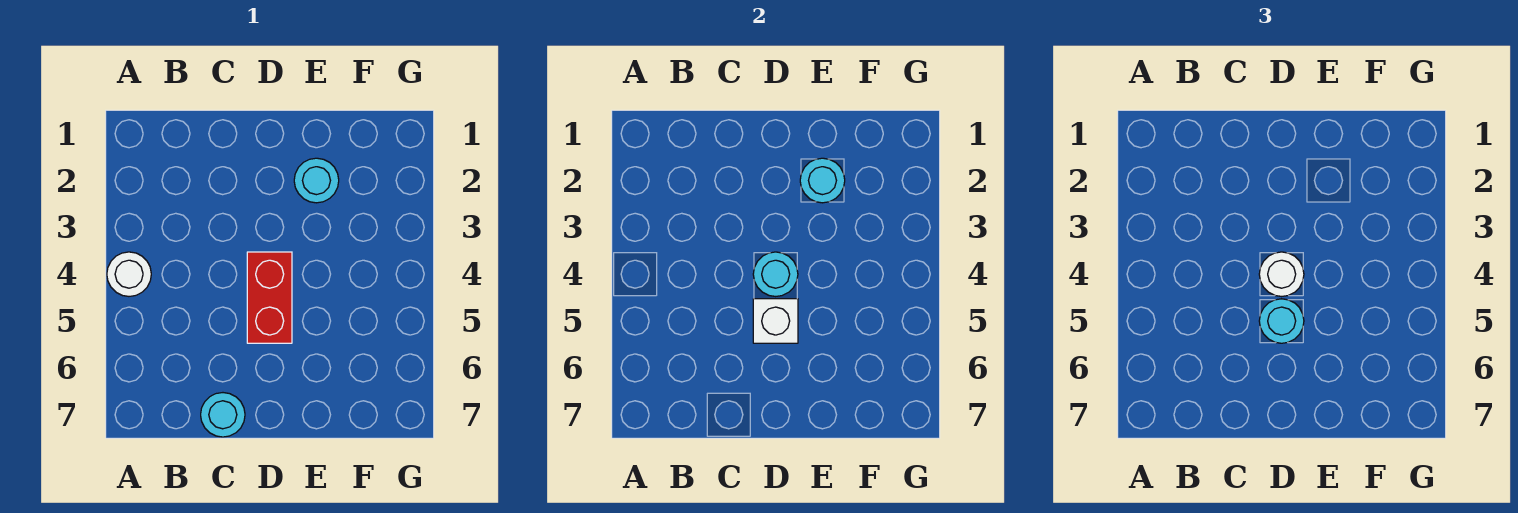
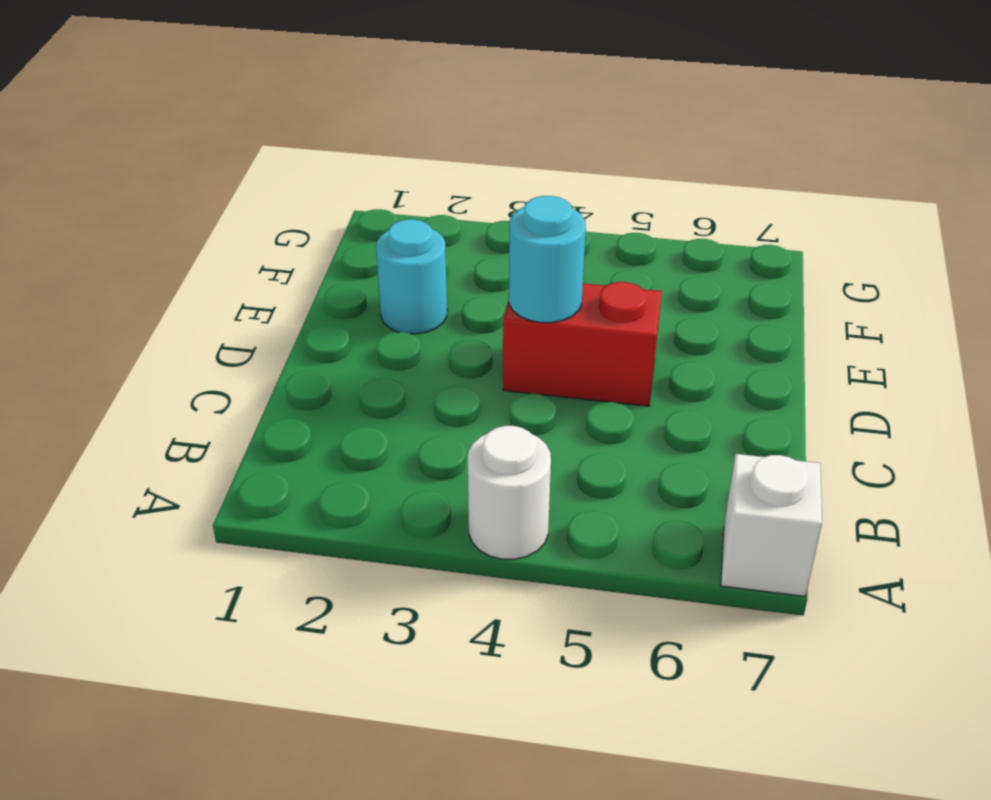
white brick A7 level 1 -> white brick D5 level 2
none -> cyan round brick C7 level 1
none -> cyan round brick E2 level 2

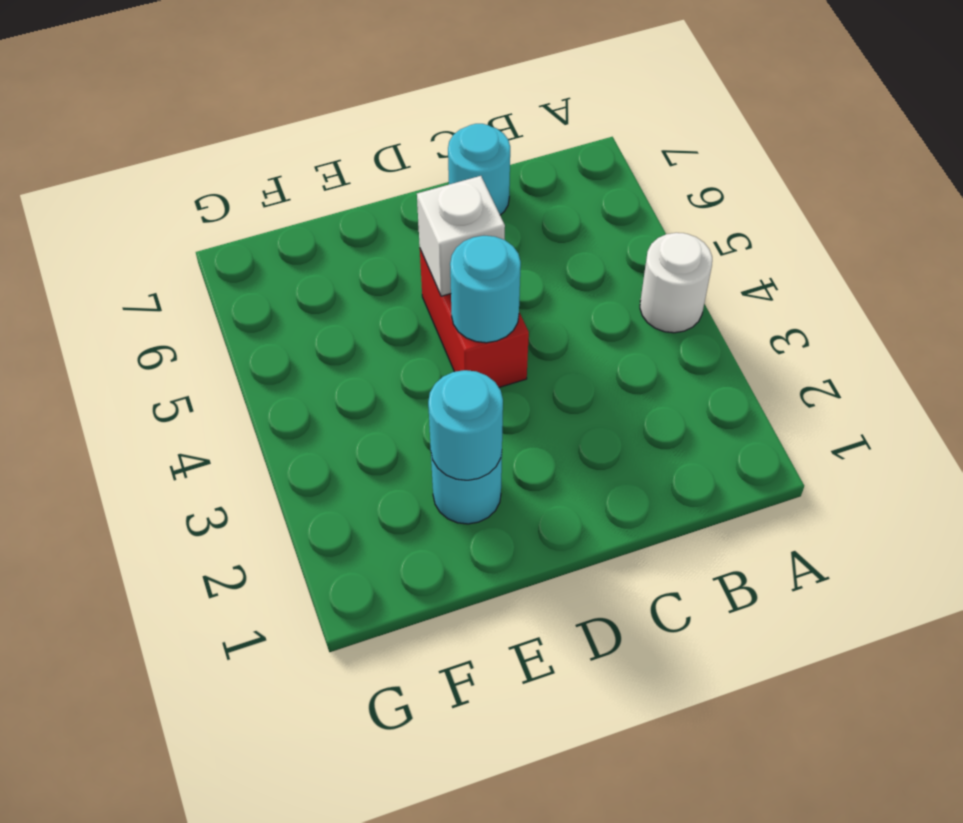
none -> white round brick D4 level 3
none -> cyan round brick D5 level 3

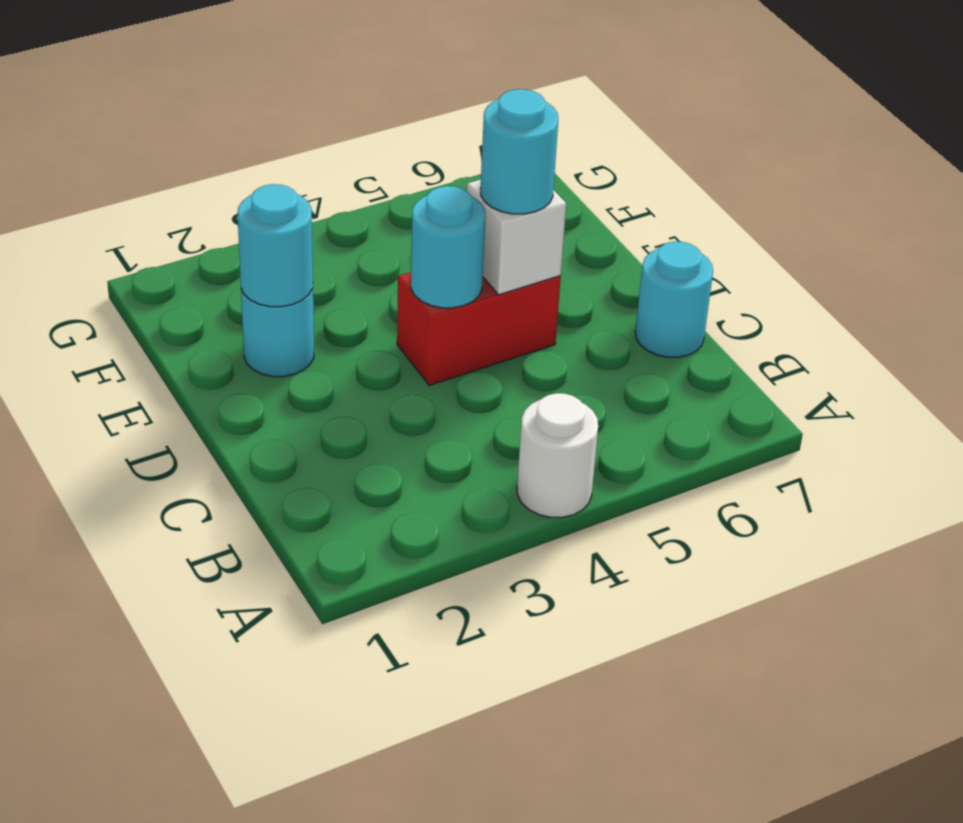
none -> white round brick D4 level 3

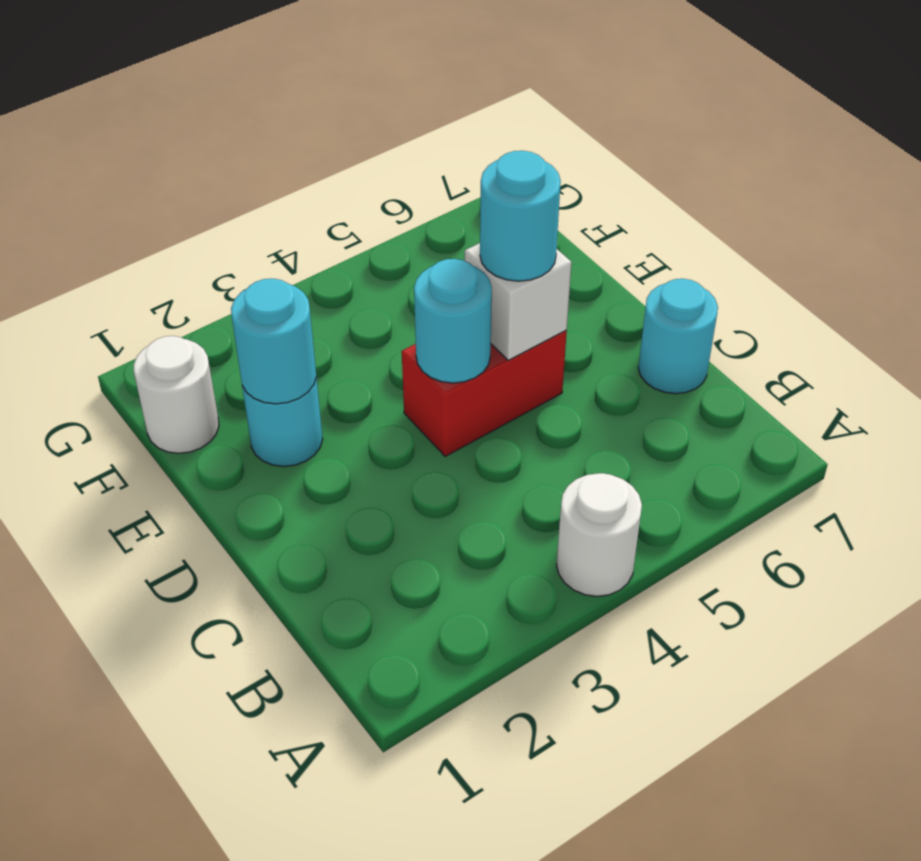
white round brick F1 level 1 -> white round brick D4 level 3

